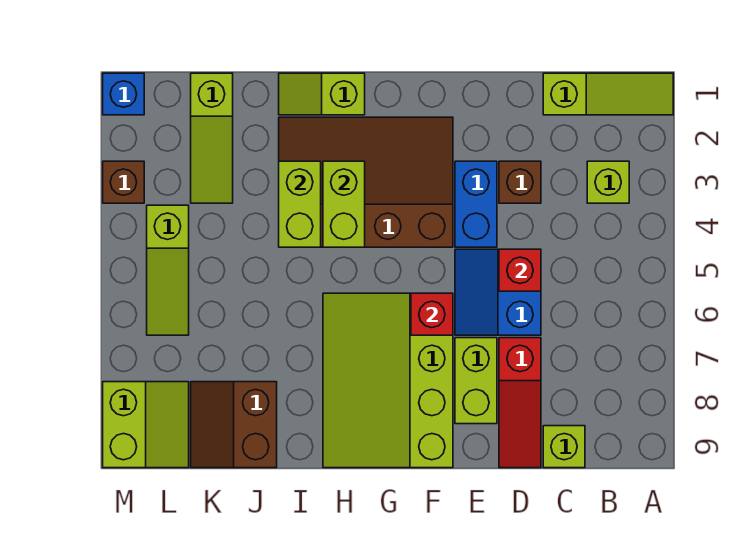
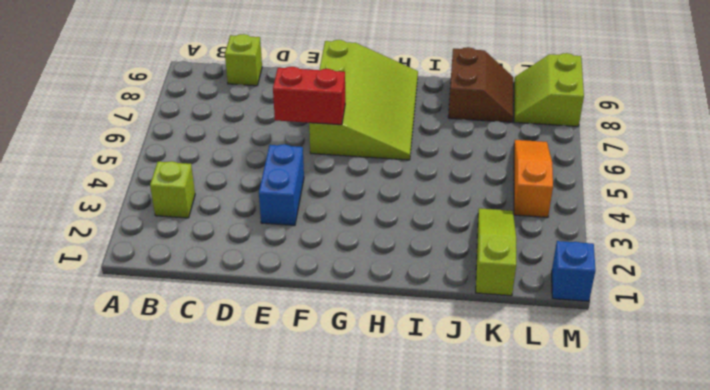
red brick E6:F6 level 2 -> red brick F6 level 2
orange slope L4:L6 level 1 top 4 -> lime slope L4:L6 level 1 top 4
none -> lime slope A1:C1 level 1 top C
none -> brown brick D3 level 1
none -> blue slope D5:E6 level 1 top D

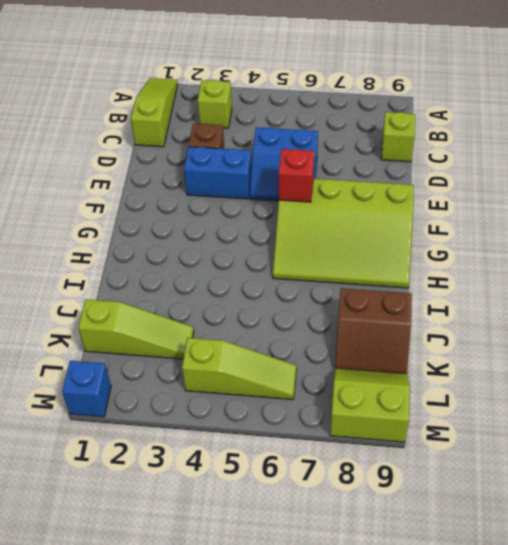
none -> red slope D7:D9 level 1 top 7
none -> lime brick E7:E8 level 1
none -> brown slope F2:I4 level 1 top 4

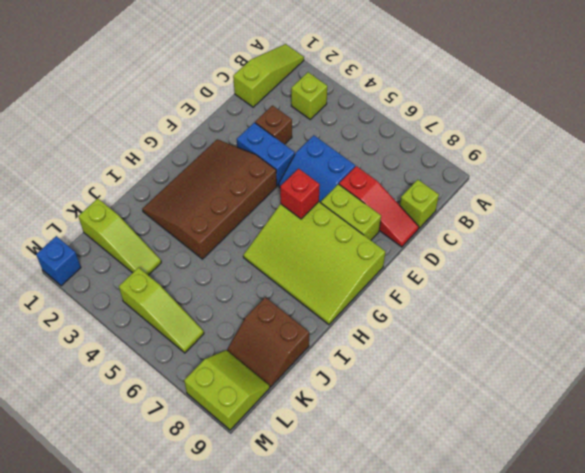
none -> lime slope H1:I1 level 1 top H
none -> brown brick M3 level 1
none -> red brick D5 level 2

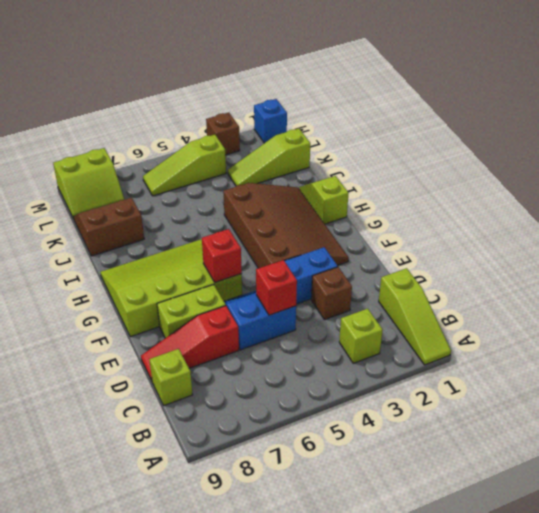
none -> lime brick H3:H4 level 2
none -> lime brick I3:I4 level 2

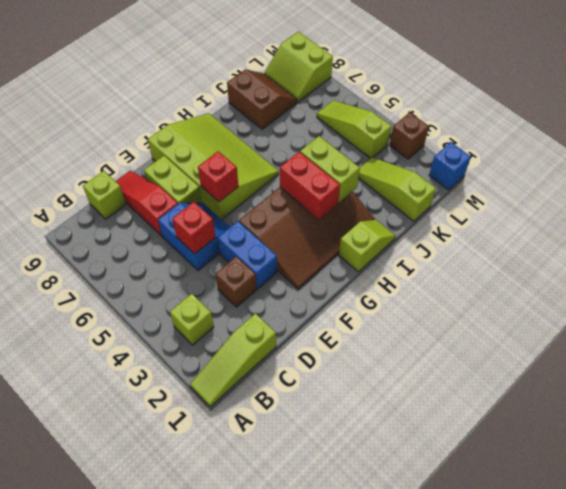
red brick H3:H4 level 2 -> lime brick H3:H4 level 2

